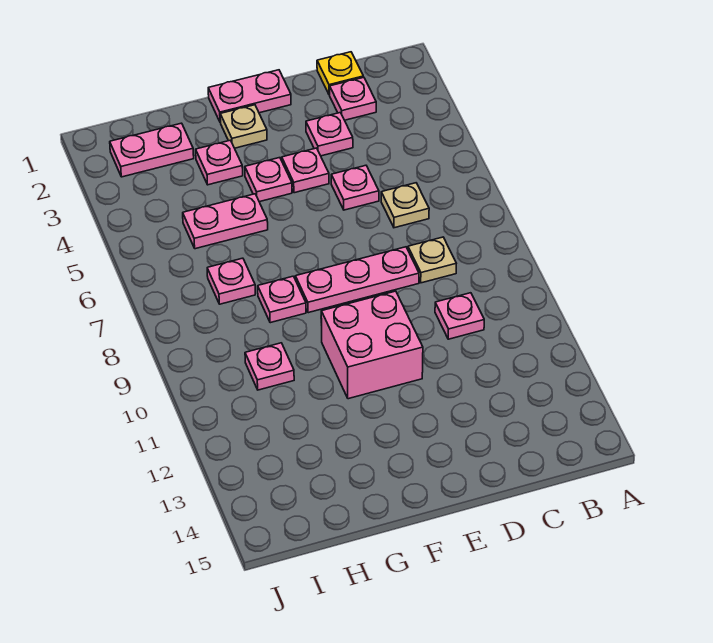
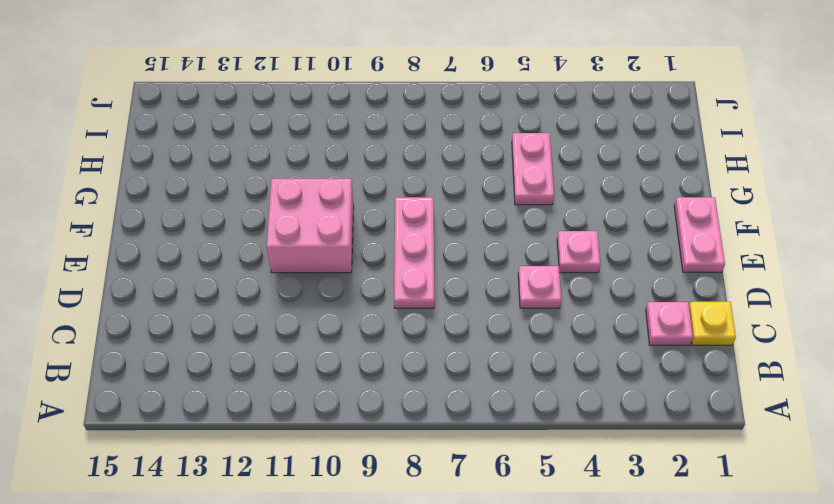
none -> tan plate C6 level 1
none -> tan plate C8 level 1
none -> pink plate C10 level 1

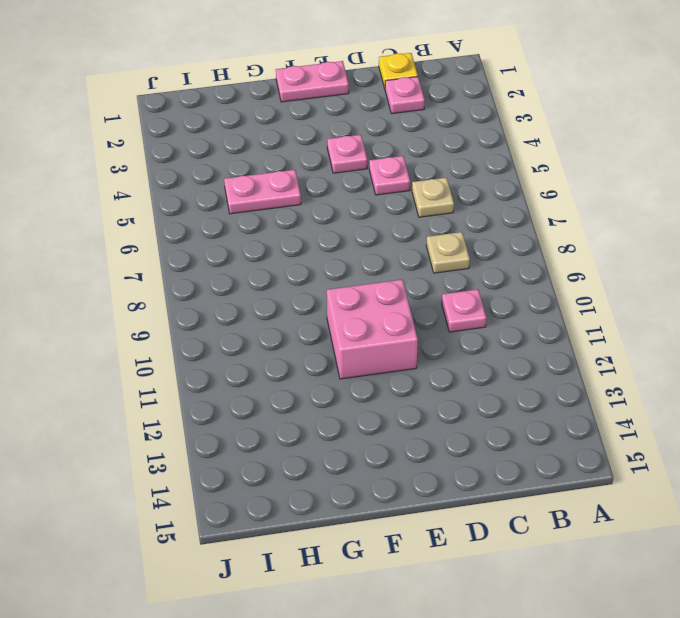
none -> pink plate D3 level 1
none -> pink plate D8:F8 level 1
none -> tan plate F2 level 1

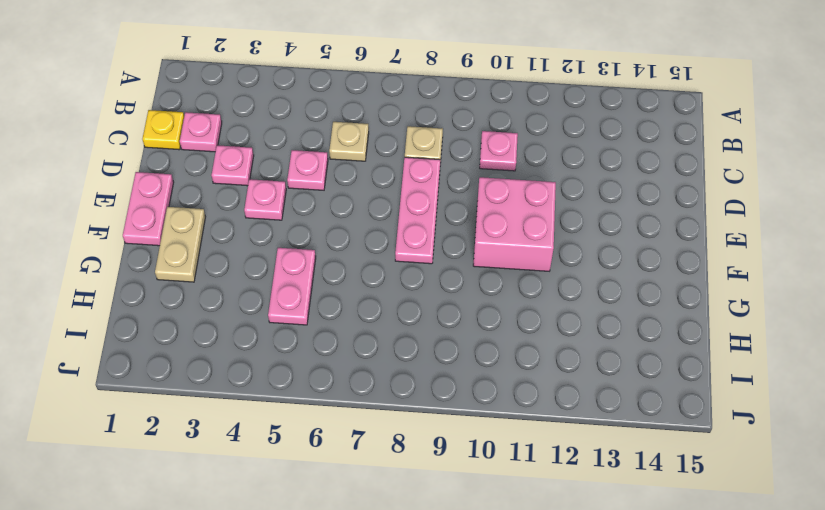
tan plate F2:G2 level 1 -> tan plate F2 level 1
none -> pink plate F4 level 1
none -> pink plate G3 level 1
none -> pink plate G8 level 1

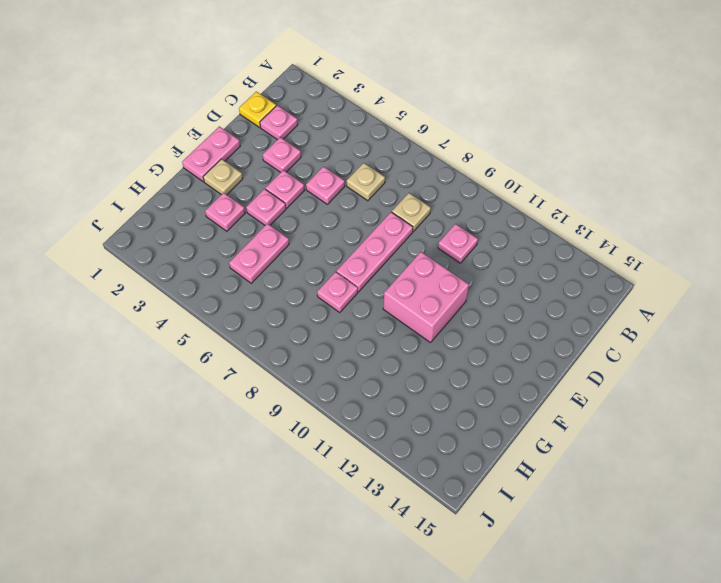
none -> pink plate H2:I2 level 1
none -> pink plate H7 level 1
none -> pink plate H10 level 1

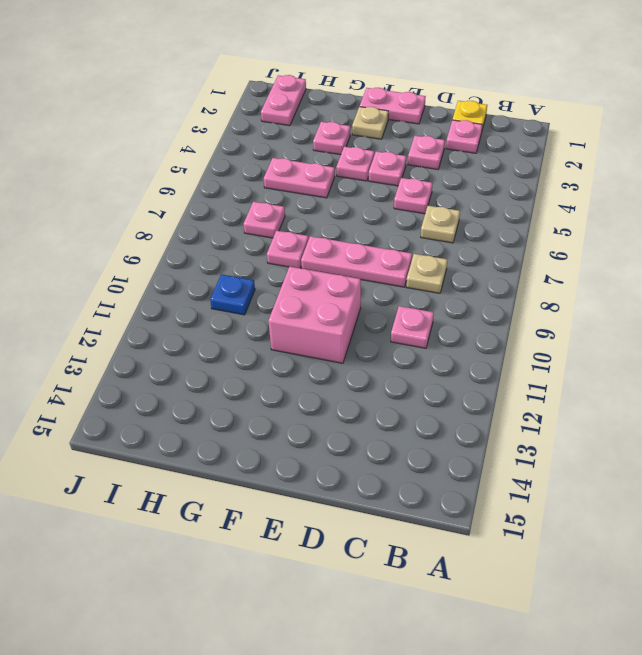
blue plate H10 level 1 -> pink plate H10 level 1
pink plate I1:I2 level 1 -> pink plate H2:I2 level 1

